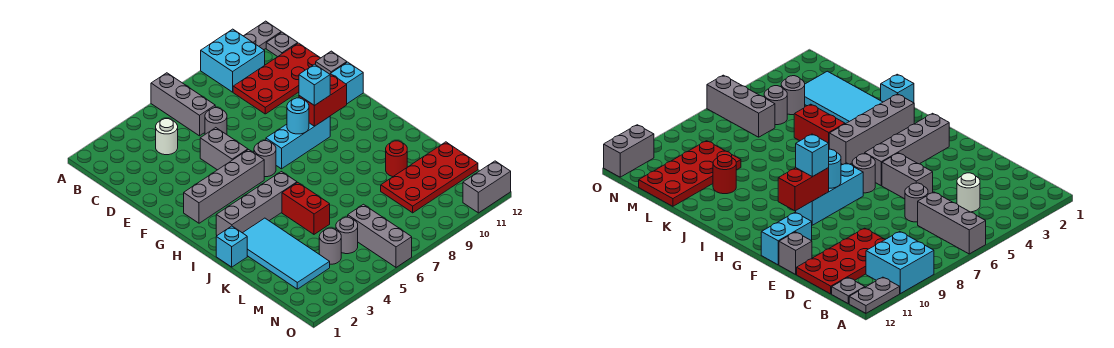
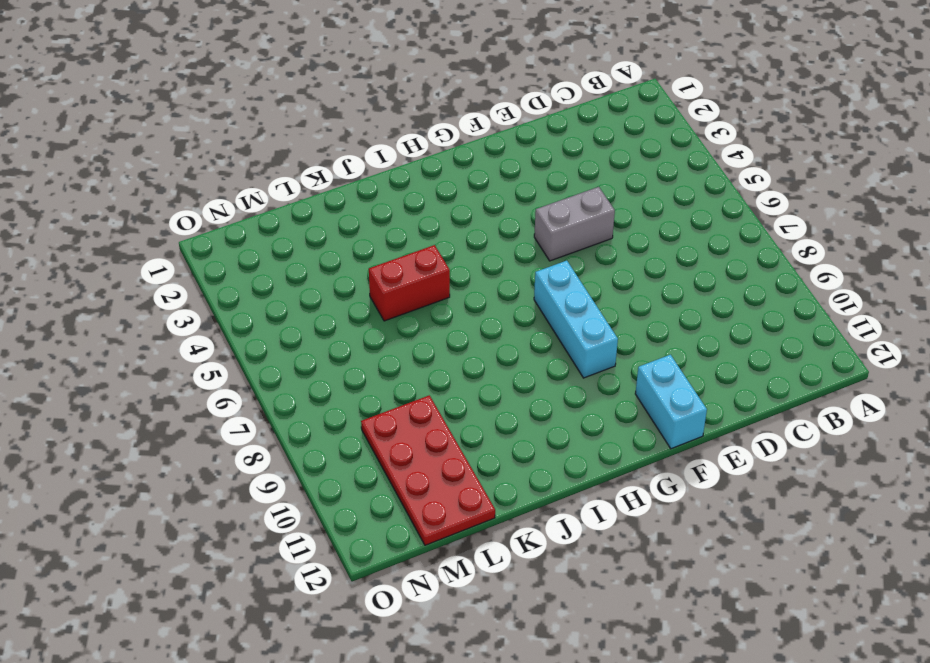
none -> grey brick A6:C6 level 1
none -> cyan brick A9:B10 level 1
none -> grey plate A11:A12 level 1

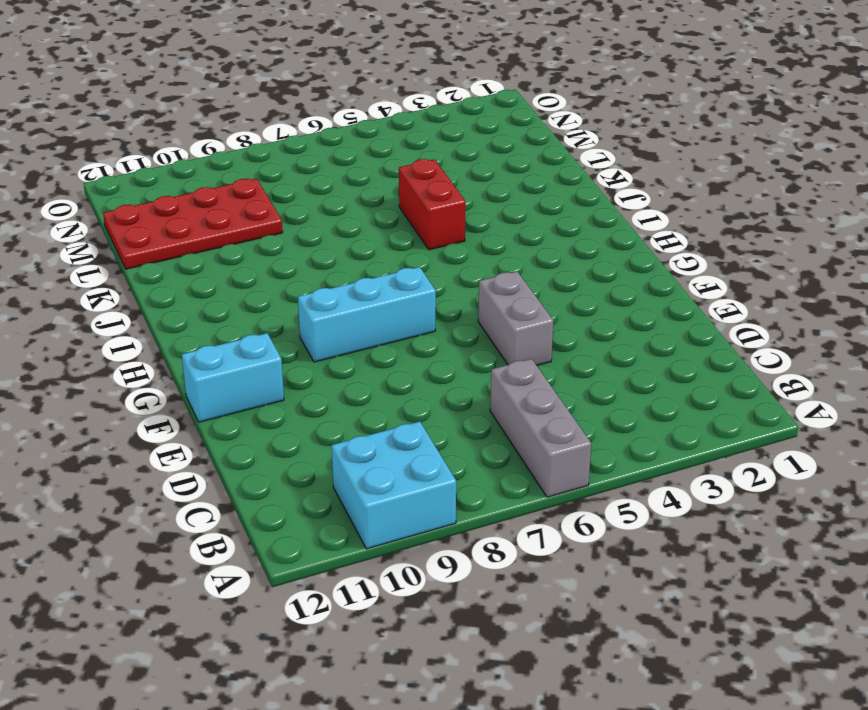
none -> grey plate A11:A12 level 1
none -> grey plate B12 level 1
none -> white round brick C4 level 1

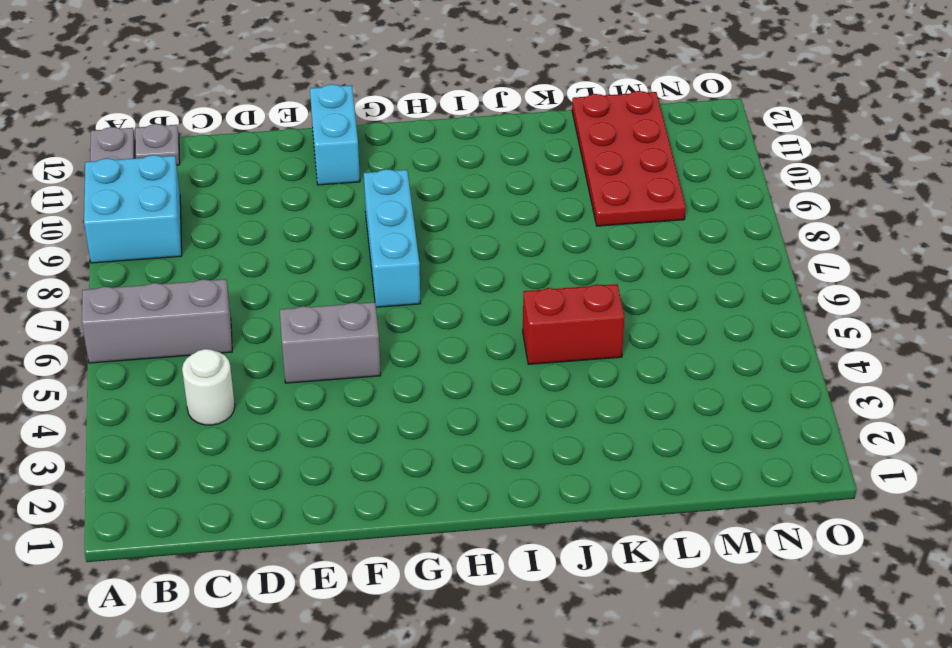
none -> red plate C9:D12 level 1
none -> grey round brick D6 level 1
none -> grey brick E12 level 1

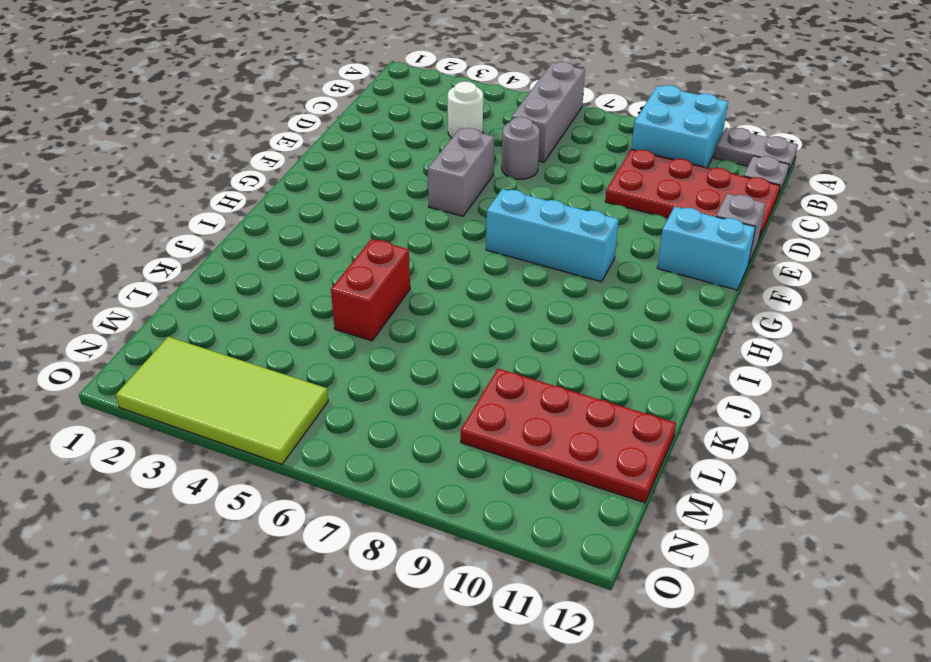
lime tile N2:O5 level 1 -> none
none -> grey brick G2:G5 level 1
none -> grey round brick G6 level 1
none -> grey brick I2:I5 level 1

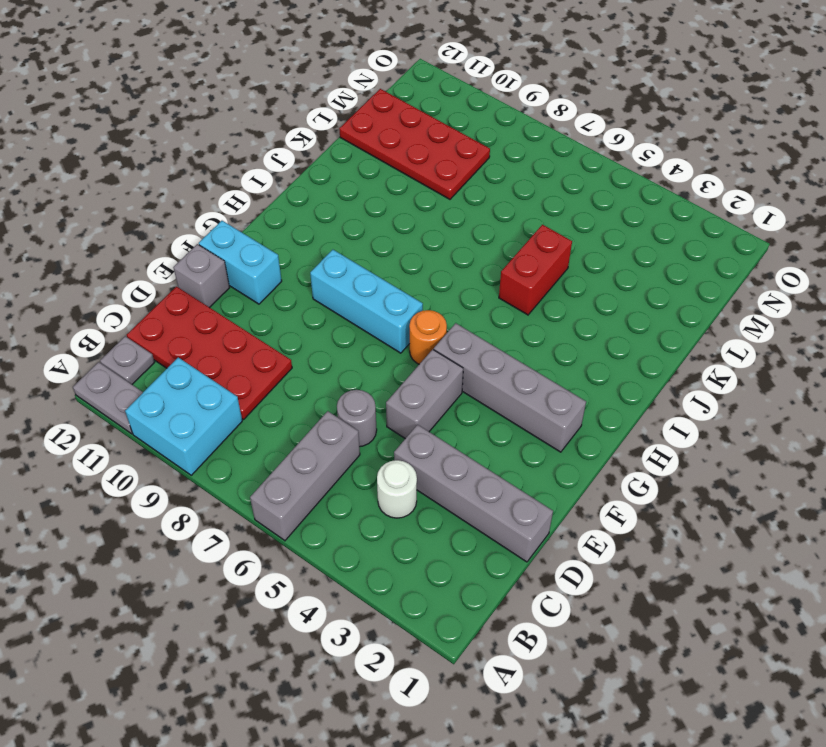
grey brick D1:D4 level 1 -> grey brick I2:I5 level 1
orange round brick G6 level 1 -> grey round brick G6 level 1
none -> cyan brick J1 level 1
none -> cyan tile J2:M3 level 1
none -> red round brick K10 level 1

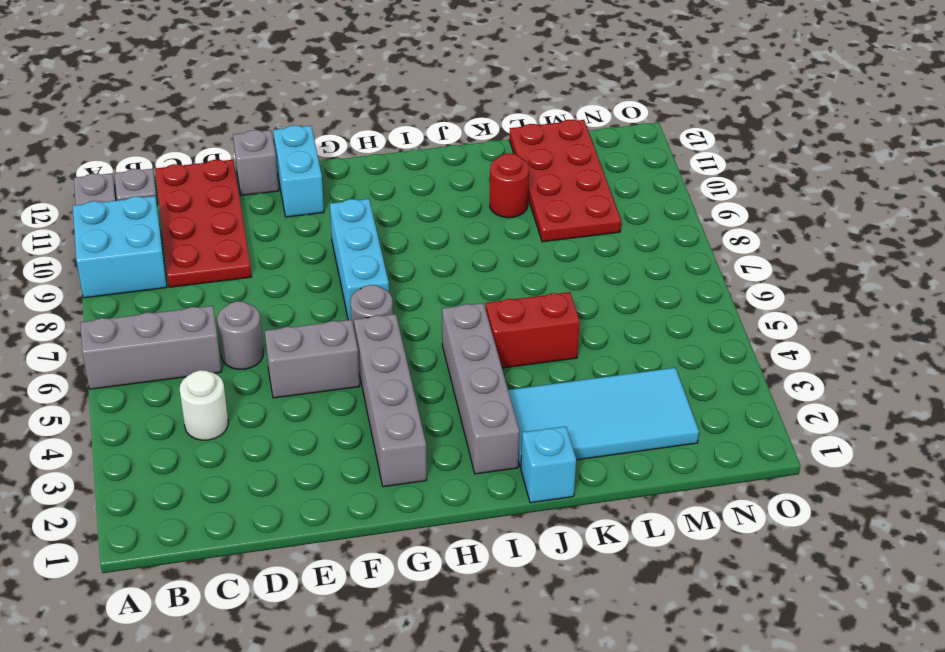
none -> grey round brick M4 level 1
none -> grey round brick M5 level 1
none -> grey brick M6:O6 level 1

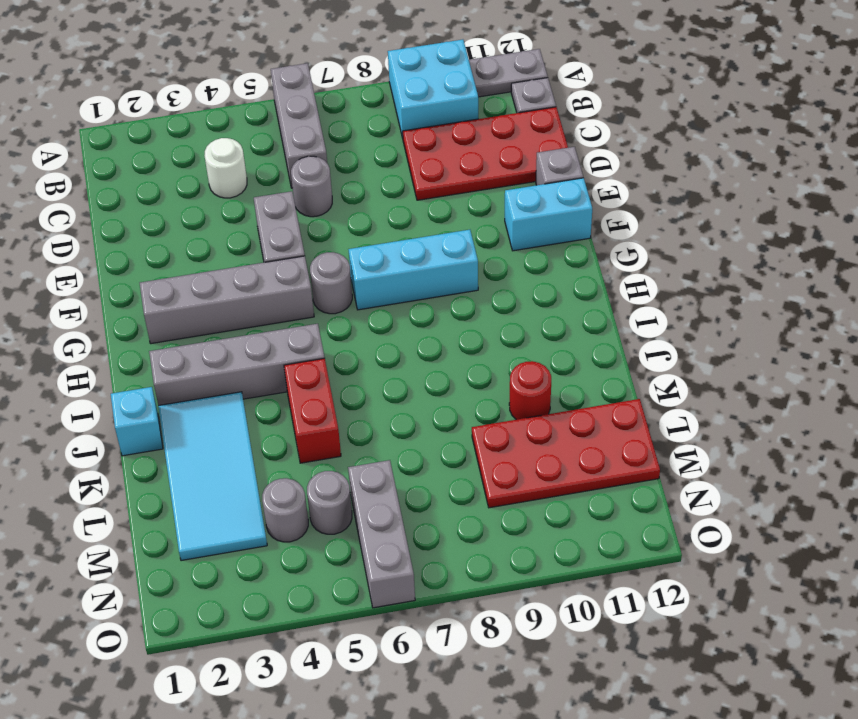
none -> grey brick O11:O12 level 1
none -> cyan round brick G8 level 2
none -> red brick G9:G10 level 2

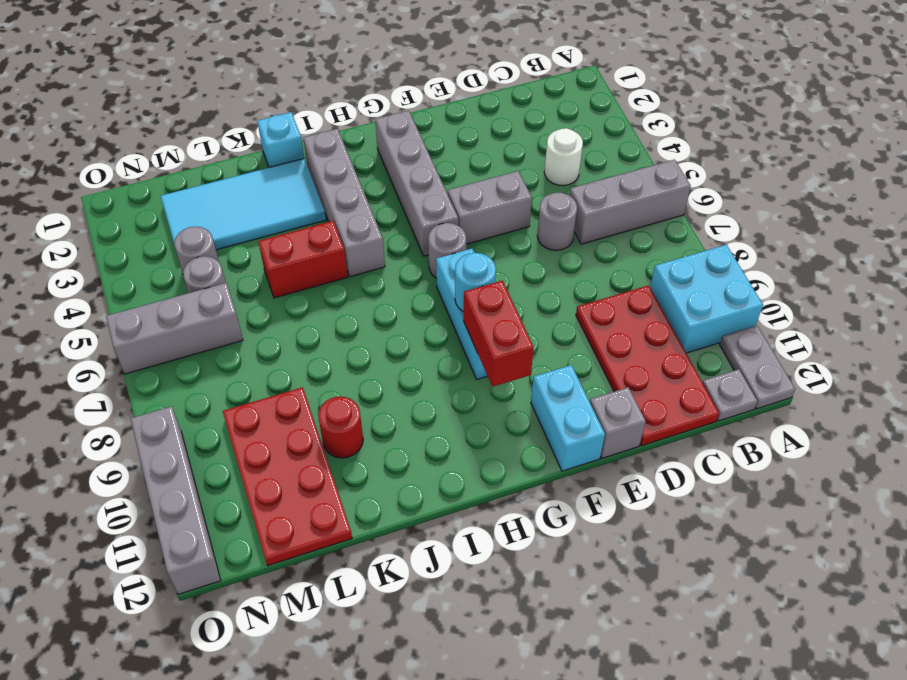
grey brick O9:O12 level 1 -> grey brick O11:O12 level 1
none -> cyan brick G9 level 3

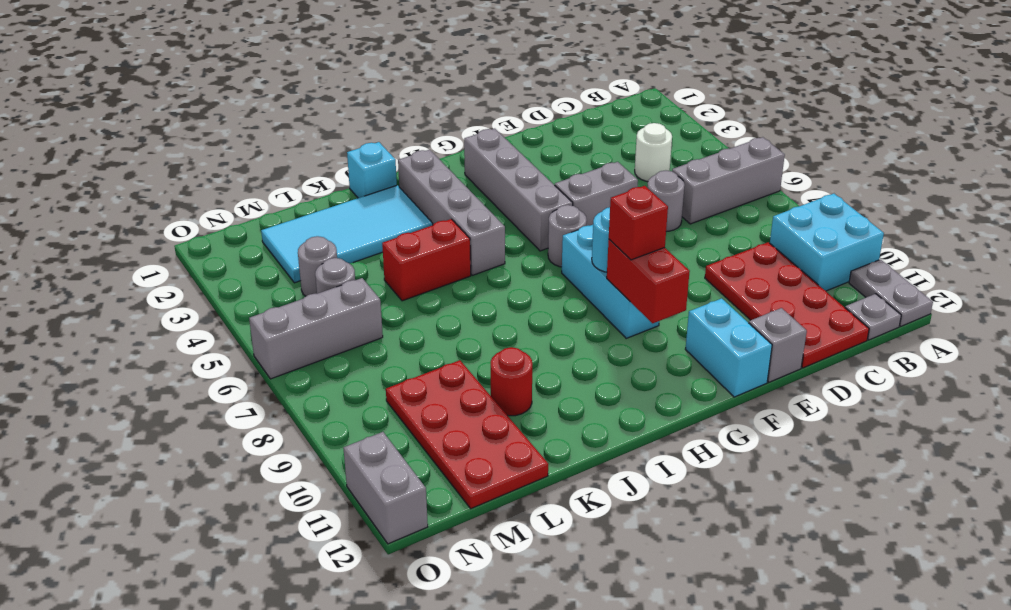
red brick G9 level 3 -> cyan brick G9 level 3

